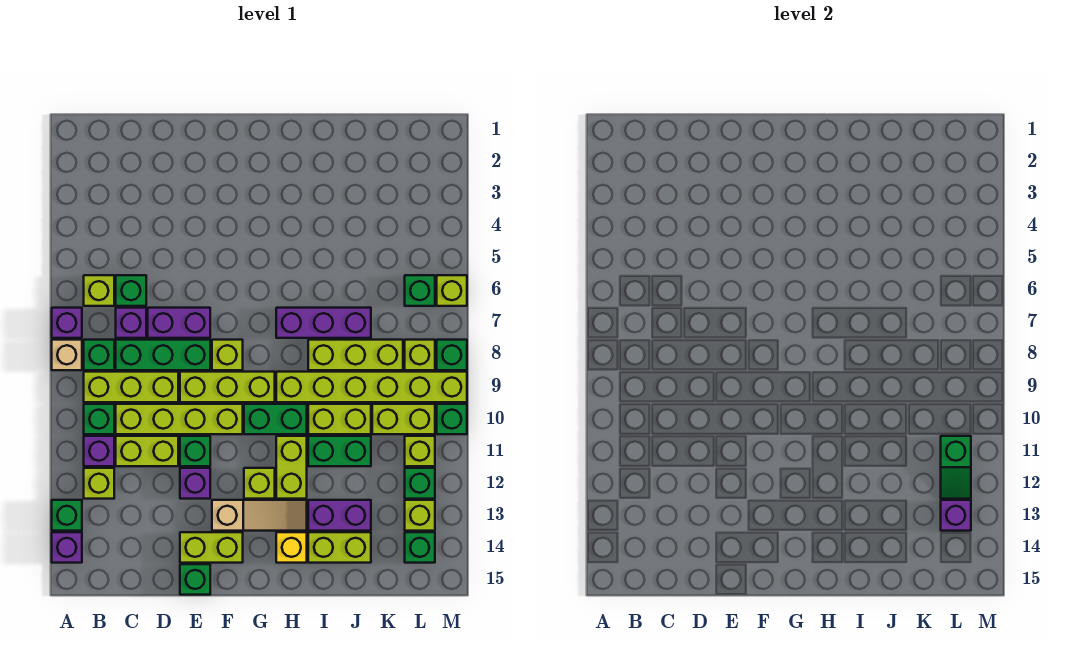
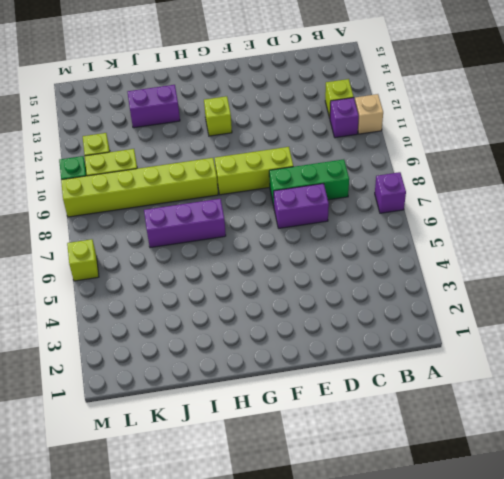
tan brick A11 level 1 -> tan brick A8 level 1
none -> green brick A13 level 1
none -> purple brick A14 level 1
none -> lime brick B6 level 1
none -> green brick B8 level 1

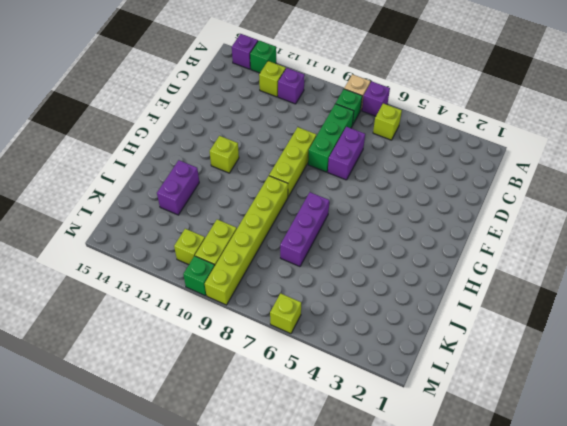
none -> lime brick B9:D9 level 1
none -> green brick B10 level 1
none -> green brick C6 level 1
none -> purple brick C7 level 1

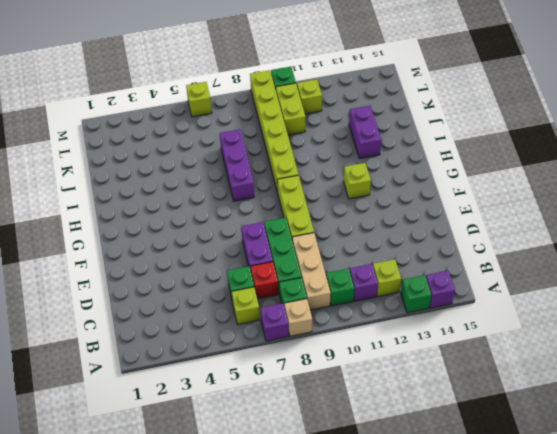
tan brick B9:D9 level 1 -> lime brick B9:D9 level 1
red brick C7 level 1 -> purple brick C7 level 1
none -> lime brick C10:F10 level 1
none -> lime brick C11:D11 level 1
none -> green brick E11 level 1
none -> purple brick E12 level 1

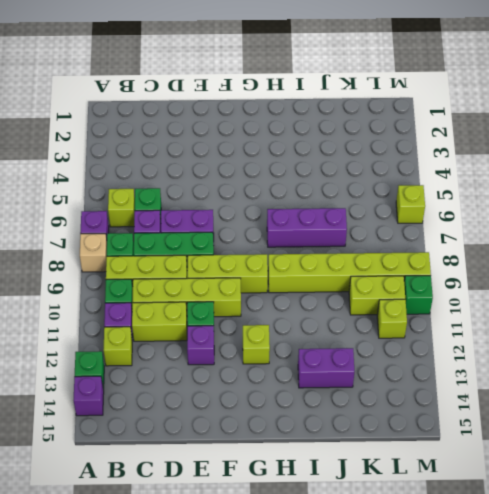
none -> lime brick E14:F14 level 1
none -> green brick E15 level 1
none -> lime brick F8 level 1
none -> tan slope F13:H13 level 1 top F

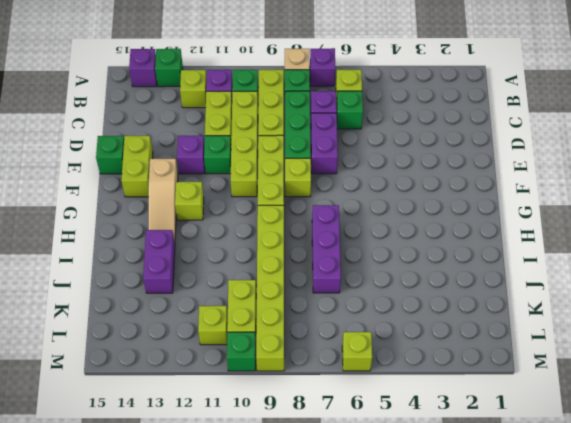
none -> green brick G10:H10 level 1
none -> lime brick H11:H12 level 1
none -> yellow brick H14 level 1
none -> lime brick I8:K8 level 1

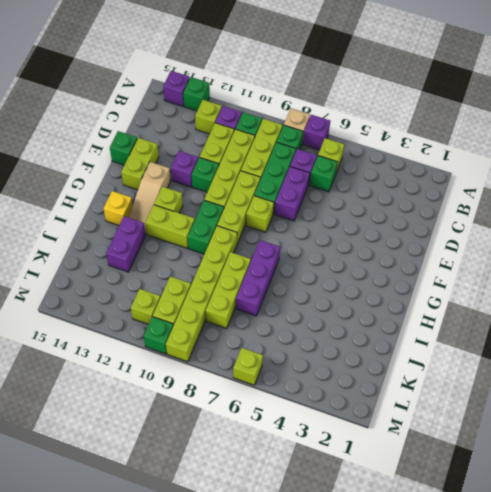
none -> lime brick I10:J10 level 1
none -> green brick I11:J11 level 1
none -> lime brick I14:J14 level 1
none -> green brick L6 level 1

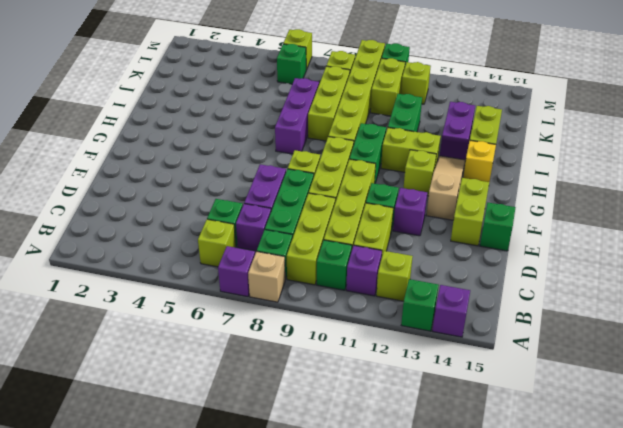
none -> lime brick I10:J10 level 1
none -> green brick L12 level 1
none -> lime brick L13 level 1
none -> green brick L14 level 1

